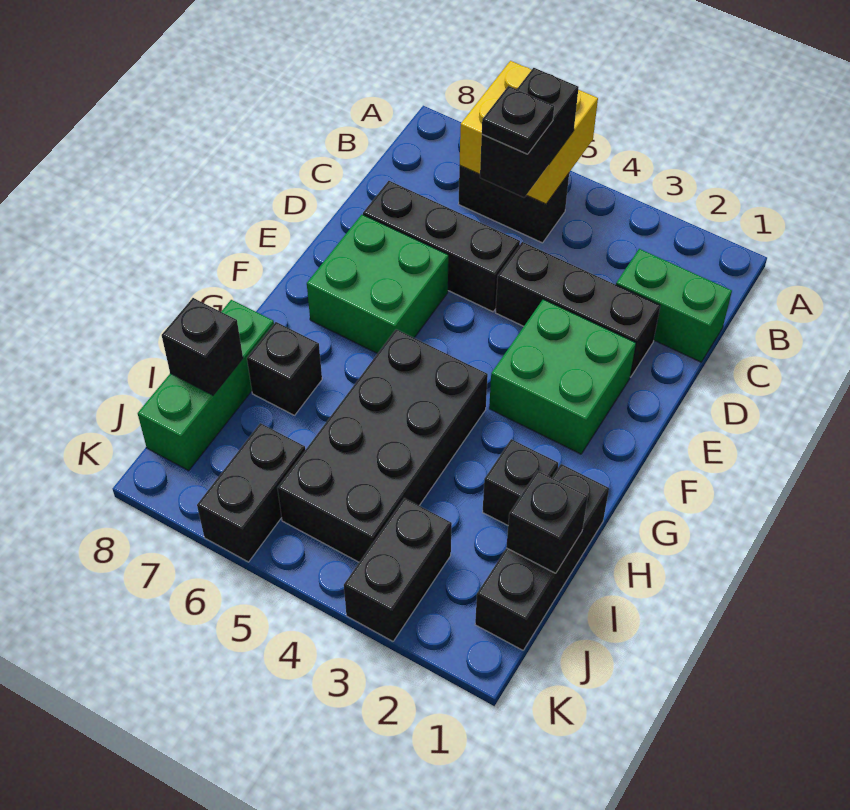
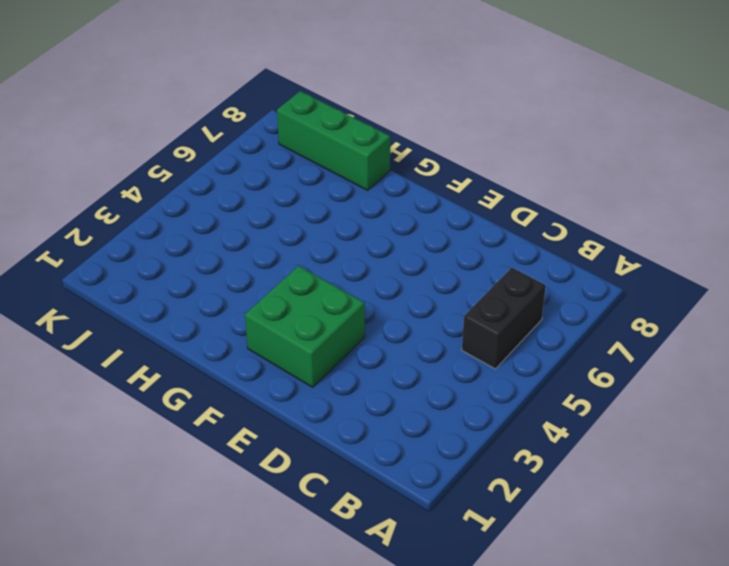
none -> green brick C1:C2 level 1
none -> black brick D2:D4 level 1
none -> black brick D5:D7 level 1

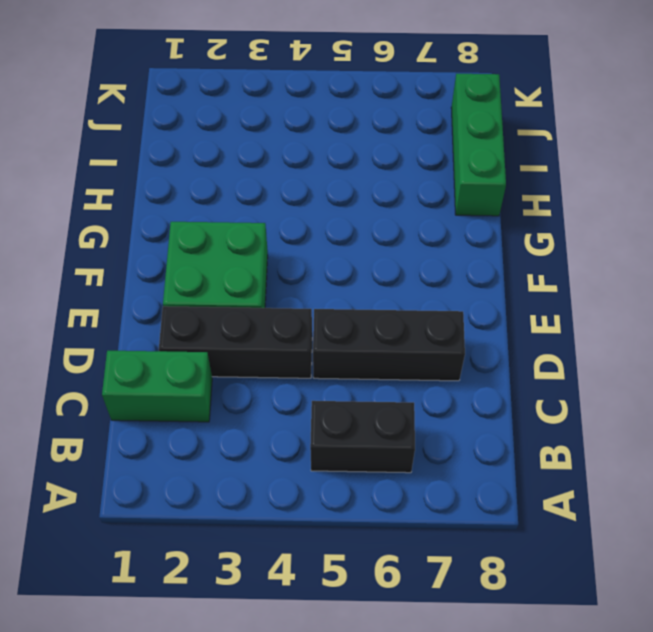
none -> green brick E6:F7 level 1
none -> black brick G4:J5 level 1
none -> black brick H1:J1 level 1

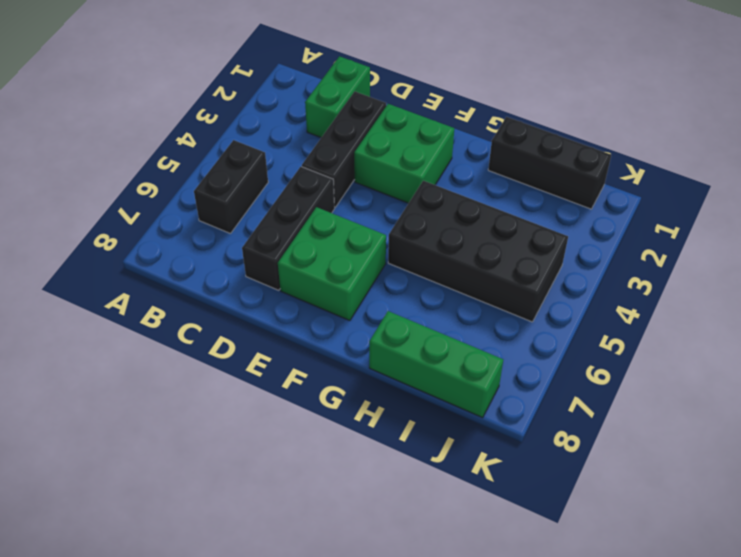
none -> black brick H2 level 1
none -> black brick H7 level 1
none -> black brick J3:K3 level 1

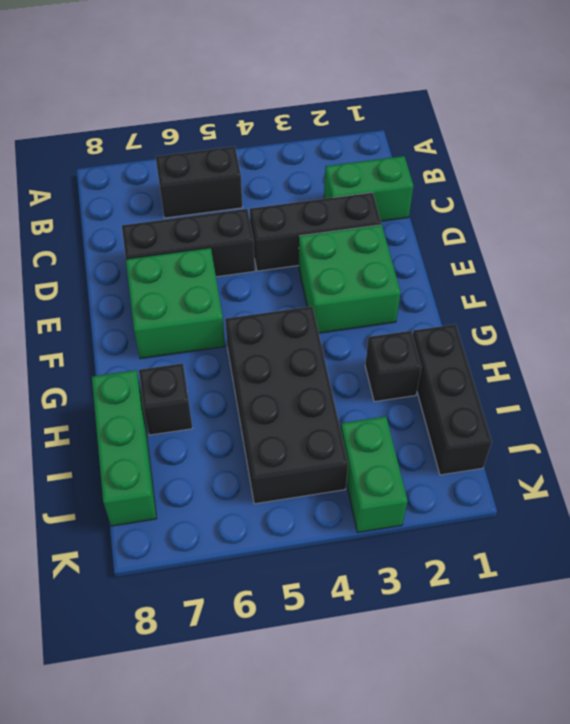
green brick J3:K3 level 1 -> black brick J3:K3 level 1
none -> black brick J6:K6 level 1
none -> yellow brick A5:B6 level 2
none -> black brick I1 level 2

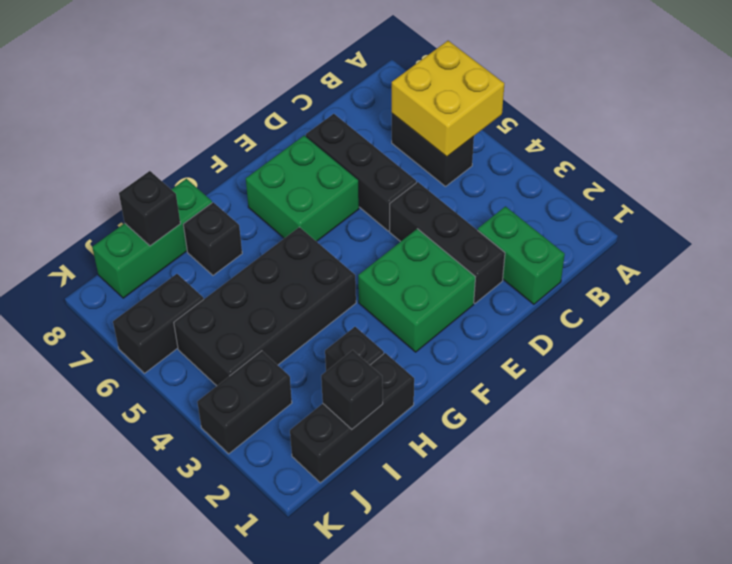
none -> black brick B5:C5 level 3
none -> black plate C5 level 4

